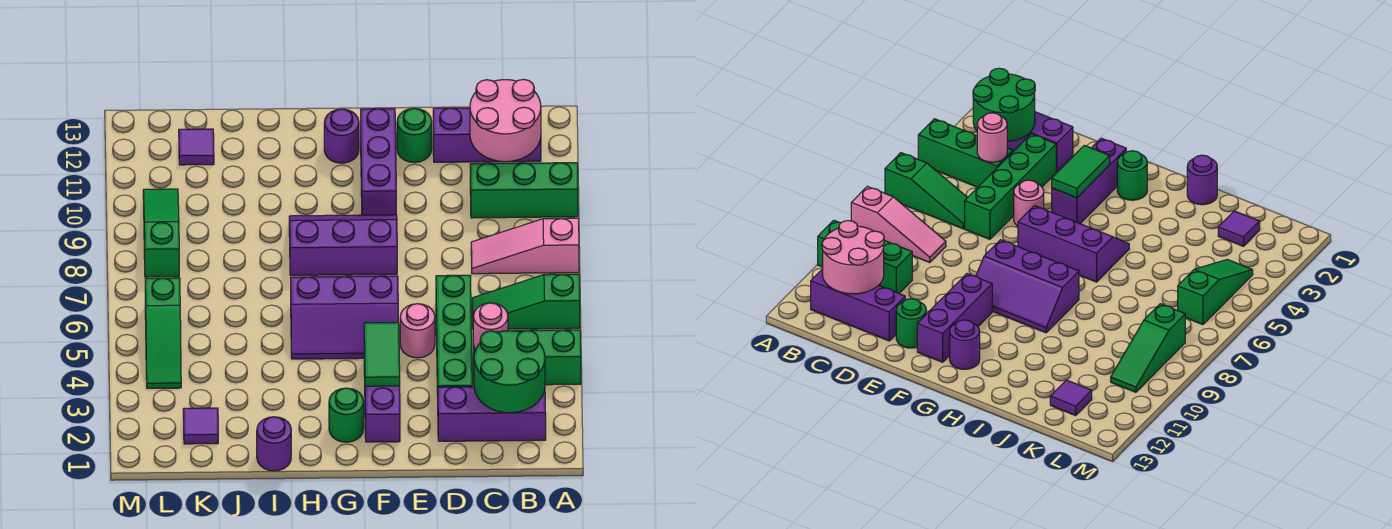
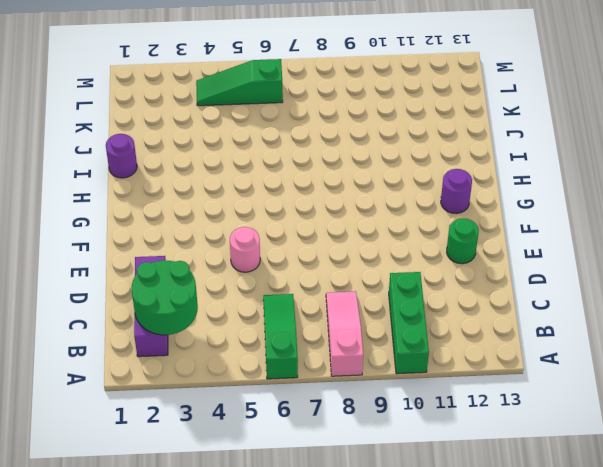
none -> green brick A4:C4 level 1
none -> purple brick B12:D12 level 1
none -> green brick D3:D6 level 1

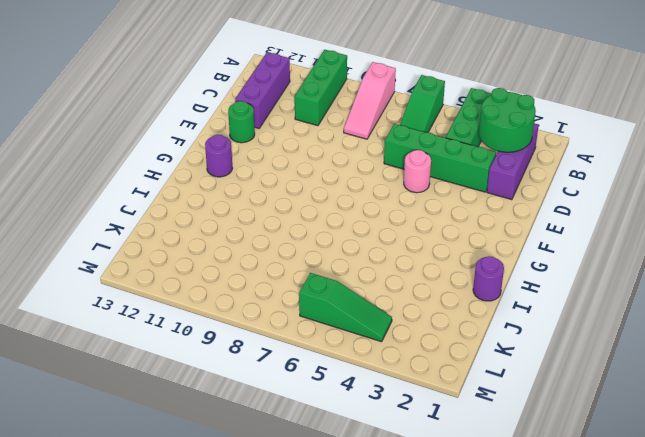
none -> purple brick F2:F4 level 1
none -> purple slope F5:H6 level 1 top 6
none -> purple slope F8:H9 level 1 top 8

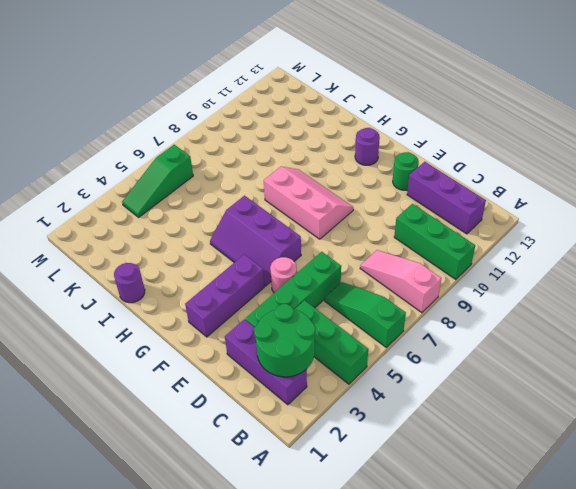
pink slope F8:H9 level 1 top 8 -> purple slope F8:H9 level 1 top 8
none -> purple brick F10:F12 level 1
none -> green round brick G2 level 1
none -> purple tile K2 level 1

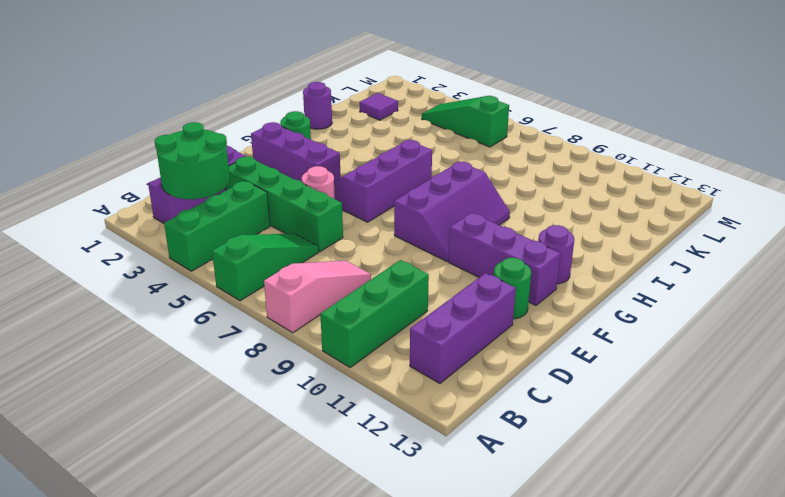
none -> purple tile K12 level 1
none -> green slope L8:L10 level 1 top 8
none -> pink round brick B11:C12 level 2

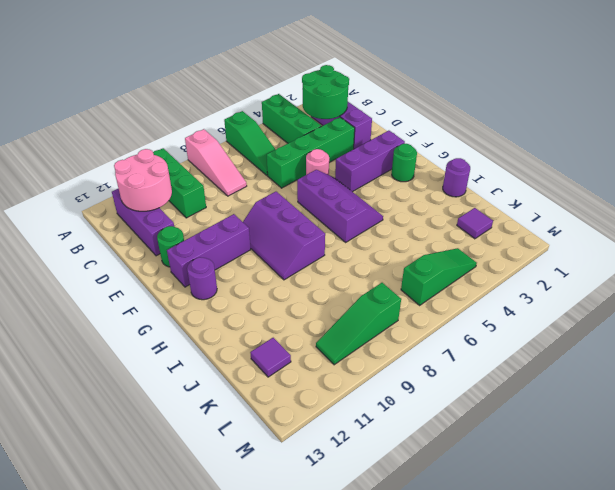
none -> pink round brick C4 level 2
none -> green tile F3:F4 level 2

